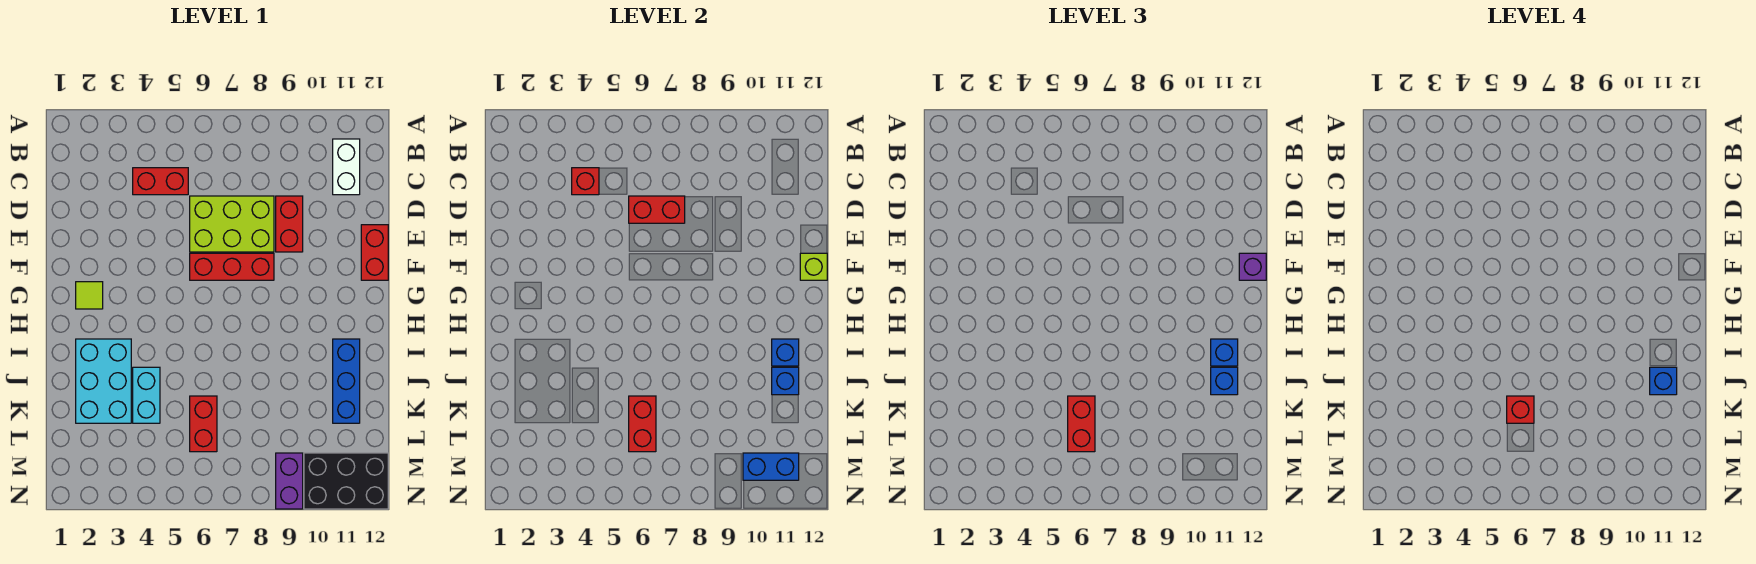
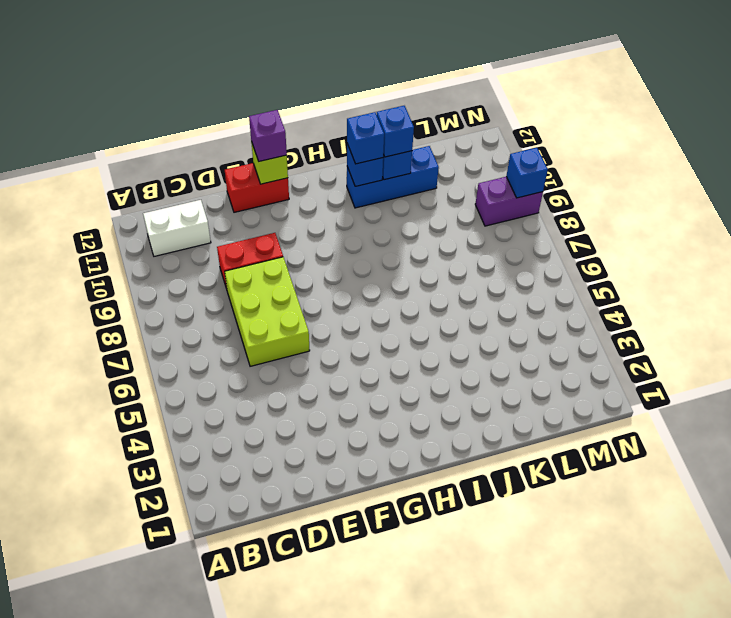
blue brick N9 level 2 -> blue brick J11 level 4
none -> red brick C4:C5 level 1
none -> red brick F6:F8 level 1
none -> lime tile G2 level 1

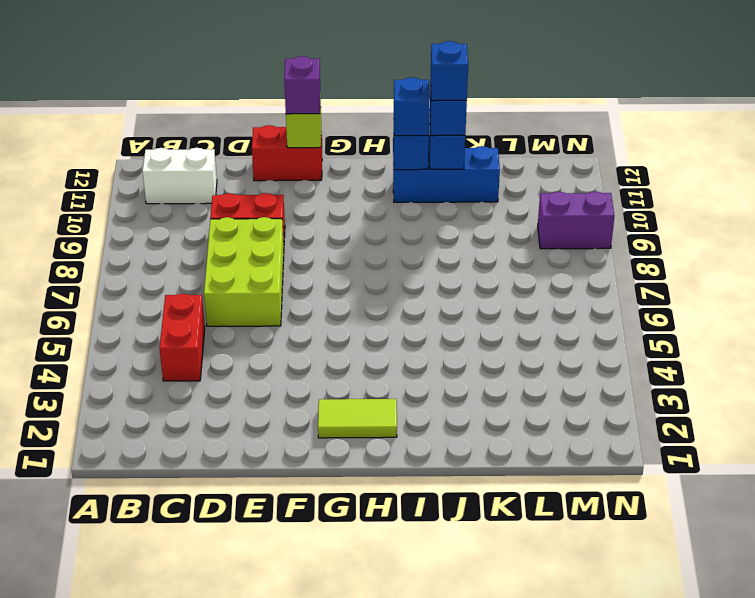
lime tile G2:H2 level 1 -> lime tile G2 level 1
none -> red brick F6:F8 level 1
none -> cyan brick I2:K3 level 1
none -> cyan brick J4:K4 level 1

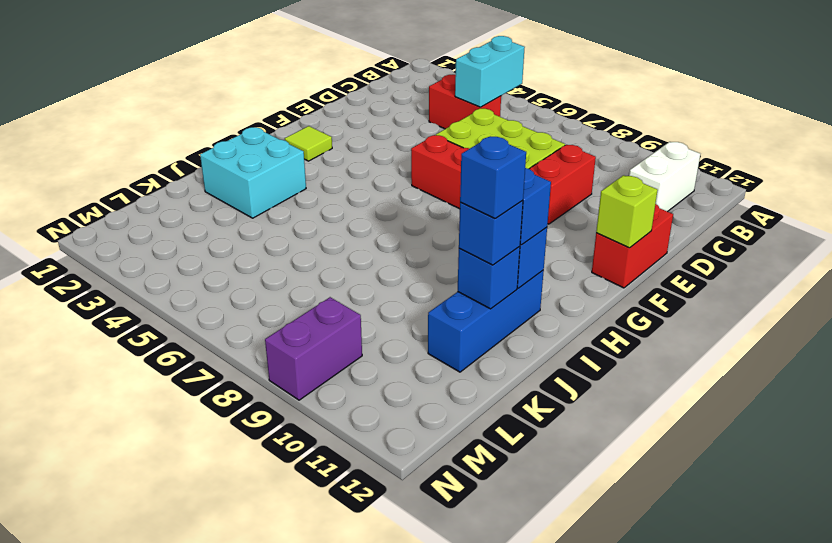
cyan brick B5:C5 level 2 -> cyan brick J4:K4 level 1
cyan brick I2:J3 level 1 -> cyan brick I2:K3 level 1
none -> red brick K6:L6 level 1
none -> black brick M10:N12 level 1
none -> red brick C4 level 2

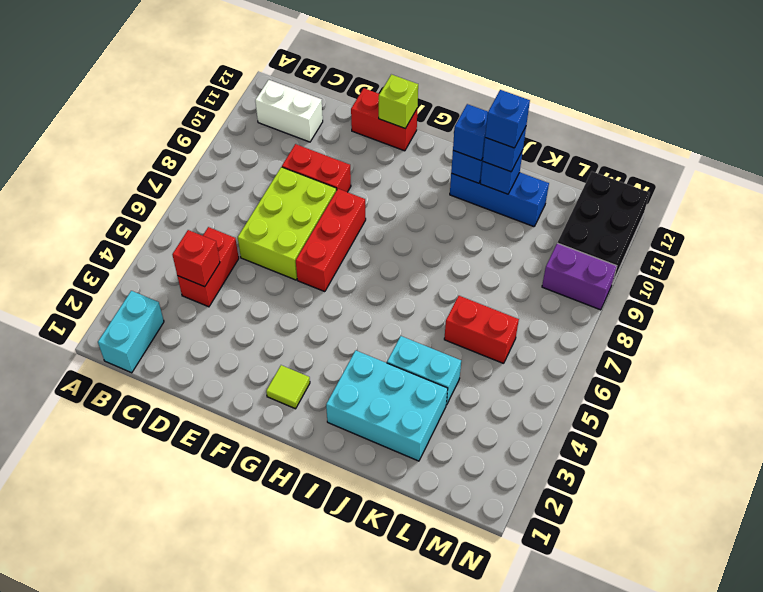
cyan brick B1:B2 level 1 -> none
none -> red brick D6:D7 level 2
none -> red brick K6:L6 level 2
none -> blue brick M10:M11 level 2

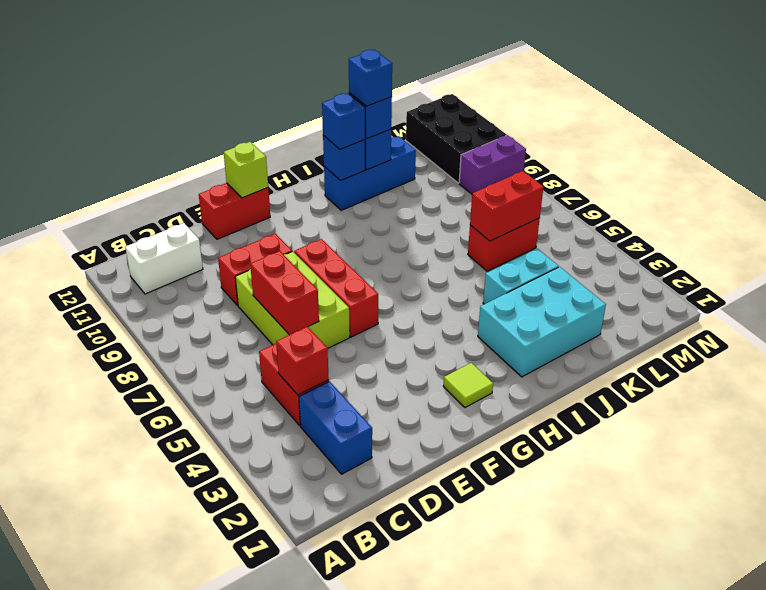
blue brick C2:C3 level 1 -> blue brick M10:M11 level 2
none -> purple brick F12 level 3
none -> red brick K6:L6 level 3
none -> red brick K6 level 4

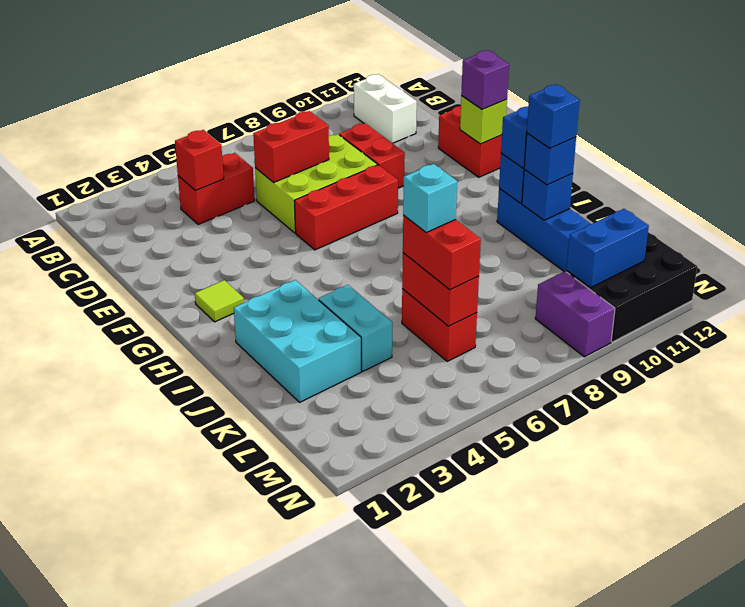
cyan brick K6 level 4 -> red brick K6 level 4

